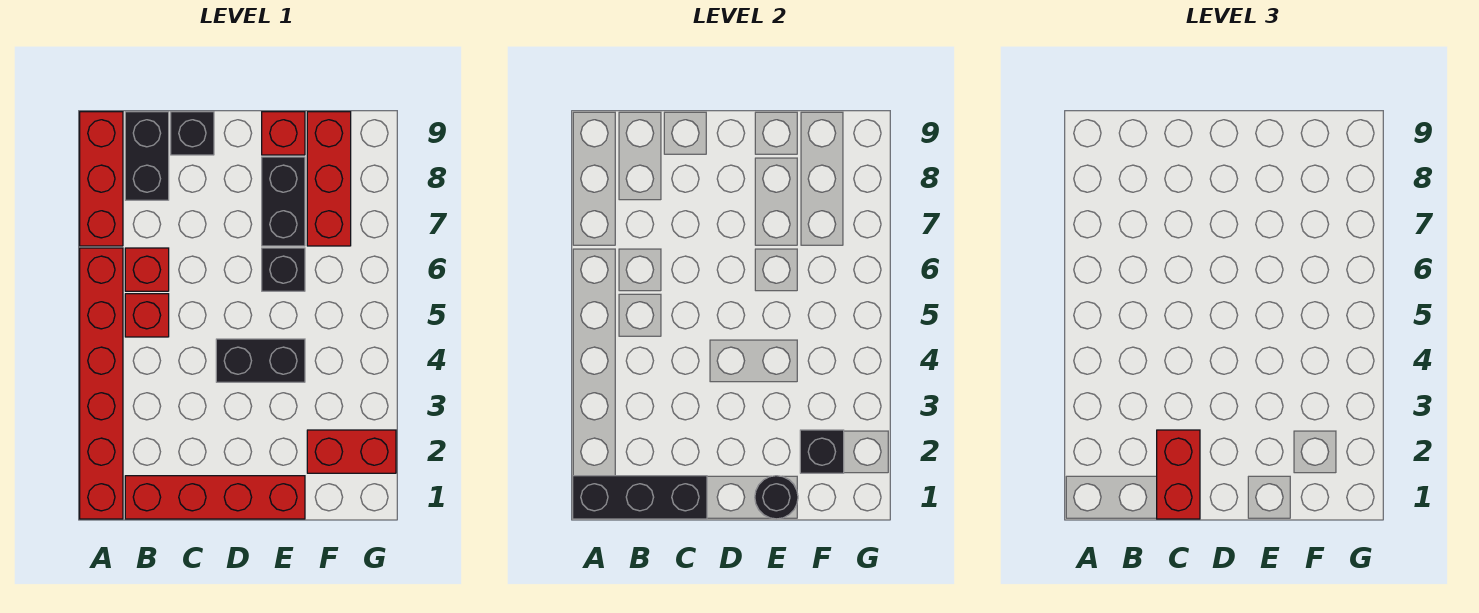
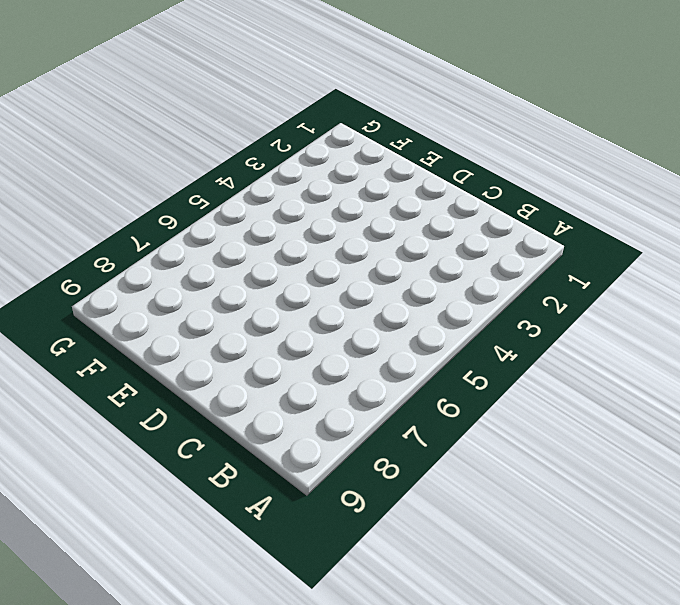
none -> red brick A1:A6 level 1
none -> red brick A7:A9 level 1
none -> red brick B1:E1 level 1

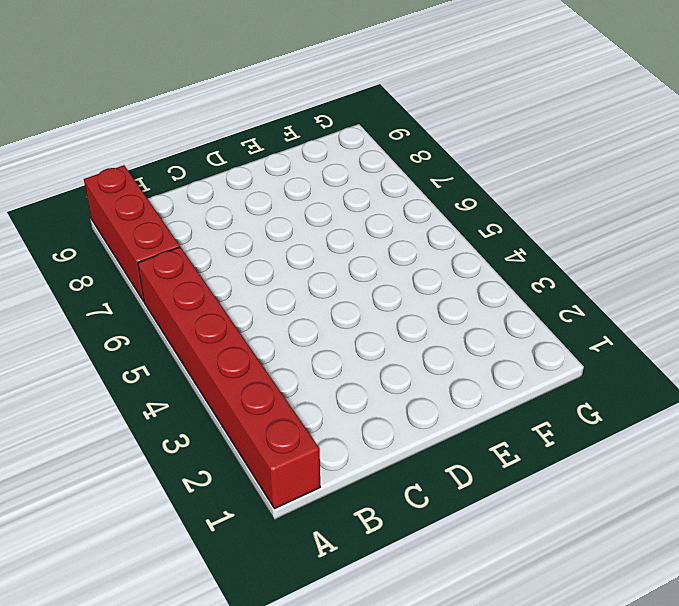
none -> red brick B1:E1 level 1
none -> red brick B5 level 1
none -> red brick B6 level 1

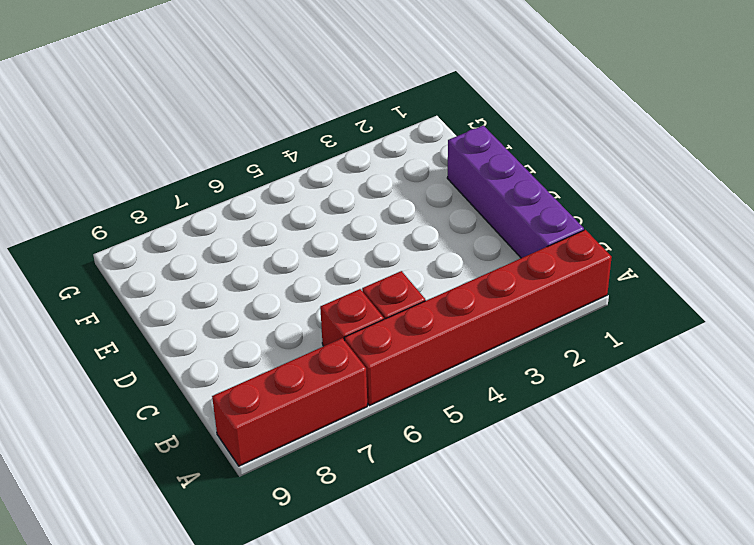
purple brick B1:E1 level 1 -> red brick B1:E1 level 1
none -> black brick B8:B9 level 1
none -> black brick C9 level 1
none -> black brick D4:E4 level 1

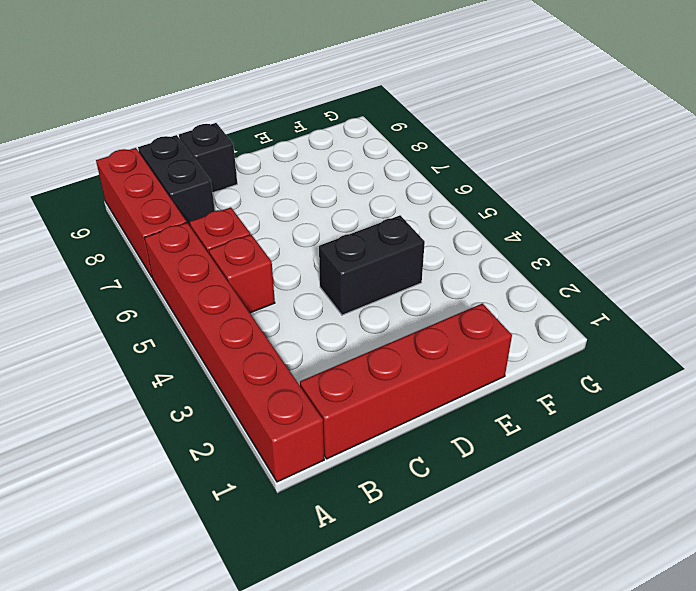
none -> black brick E6 level 1
none -> black brick E7:E8 level 1
none -> red brick E9 level 1

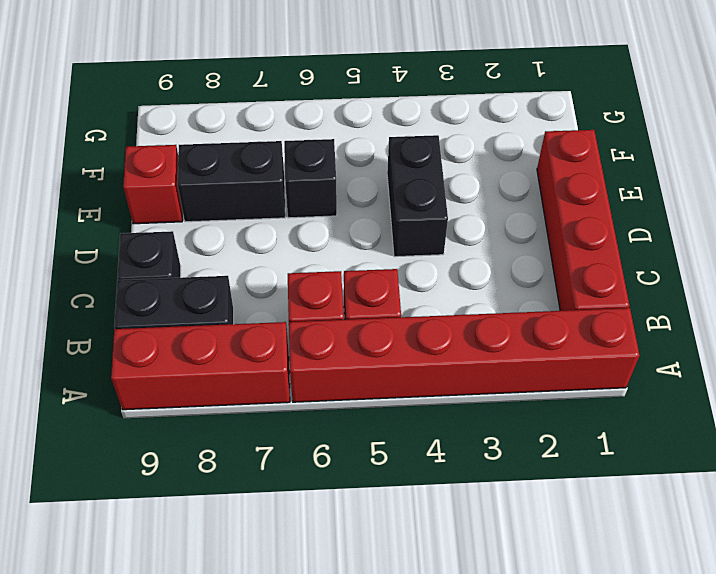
none -> red brick F2:G2 level 1
none -> red brick F7:F9 level 1
none -> black brick A1:C1 level 2

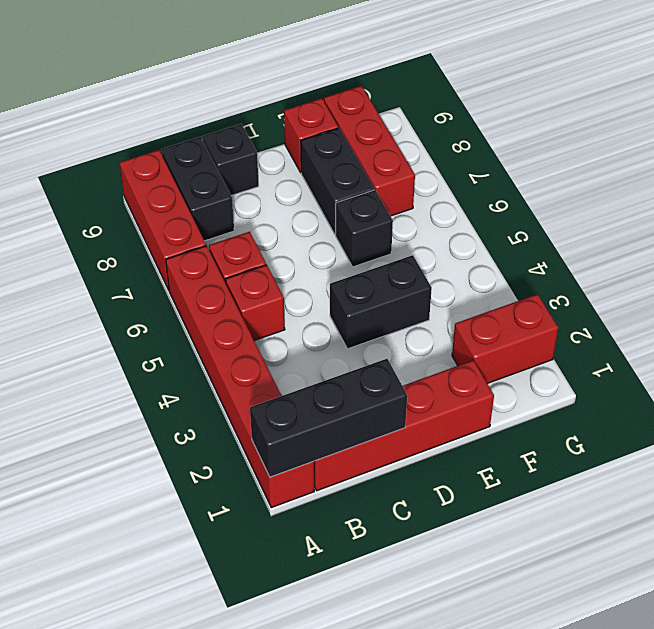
none -> black round brick E1 level 2
none -> black brick F2 level 2
none -> red brick C1:C2 level 3

